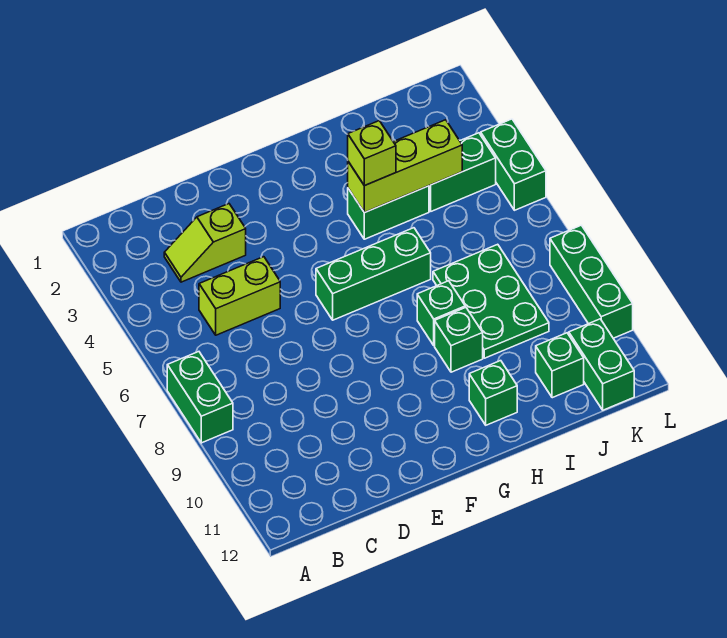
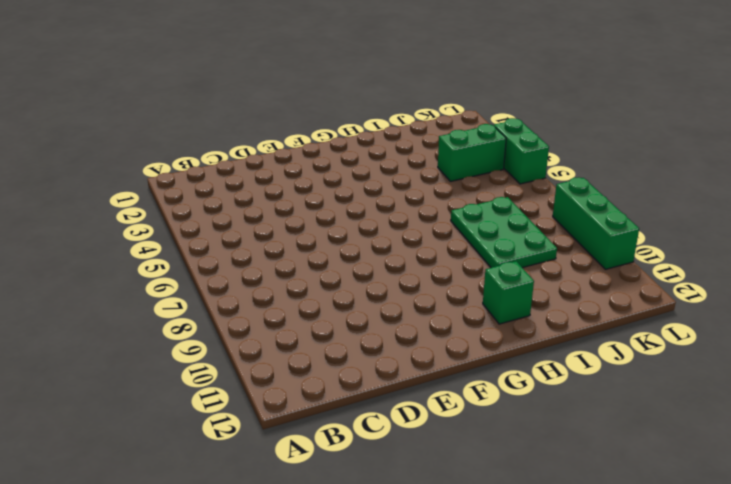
none -> green brick A7:A8 level 1
none -> lime slope C3:D3 level 1 top D
none -> lime brick C5:D5 level 1

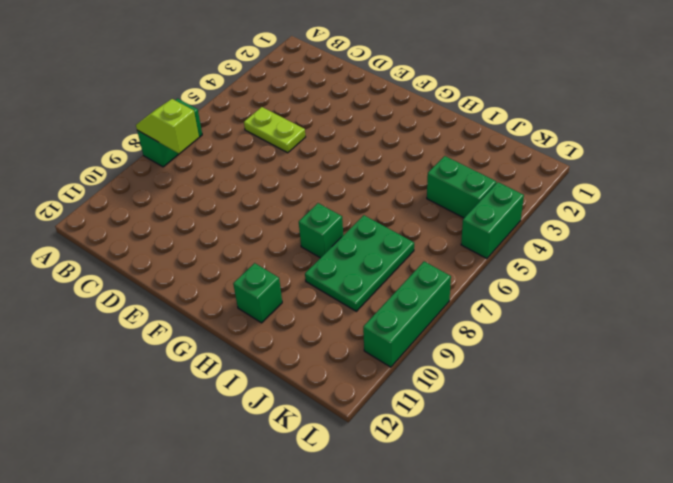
lime slope A8:B8 level 2 top B -> lime slope C3:D3 level 1 top D
lime plate C5:D5 level 1 -> lime brick C5:D5 level 1
none -> green brick F6:H6 level 1
none -> green brick H4:I4 level 1
none -> green brick H9 level 1

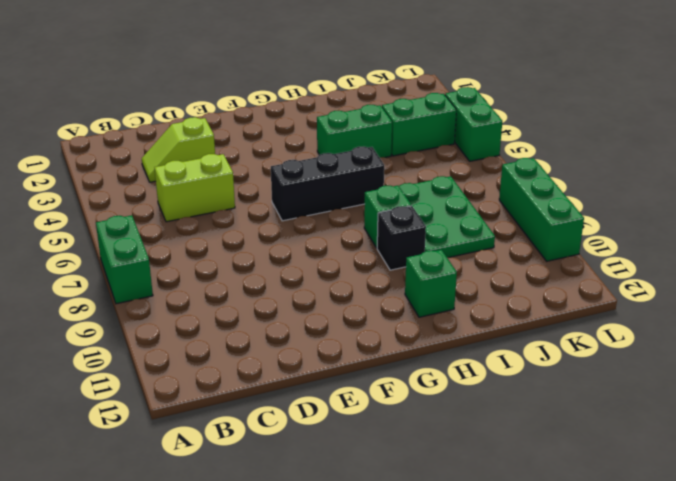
black brick F6:H6 level 1 -> green brick F6:H6 level 1
black brick H9 level 1 -> green brick H9 level 1
none -> green brick J11 level 1
none -> green brick K11:K12 level 1
none -> lime brick H4:J4 level 2

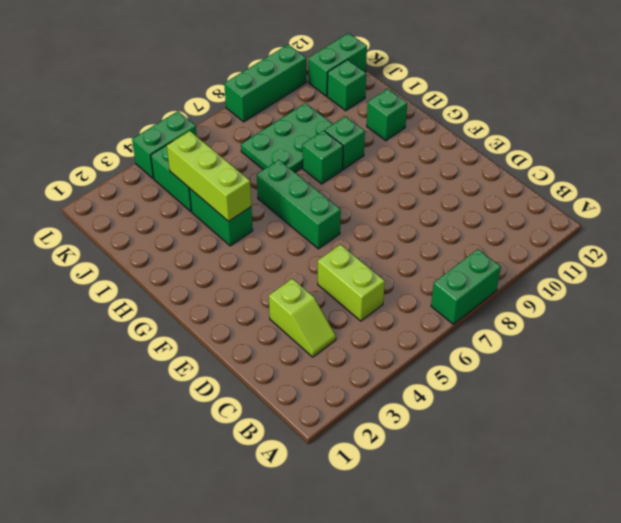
none -> lime brick H4 level 3

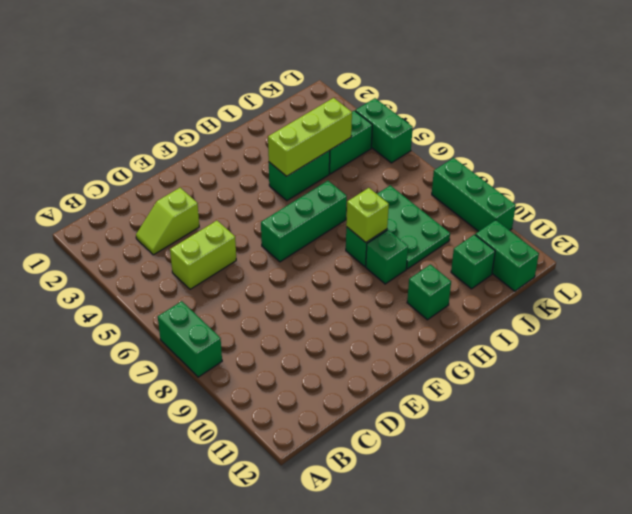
lime brick H8 level 2 -> lime brick H4 level 3

